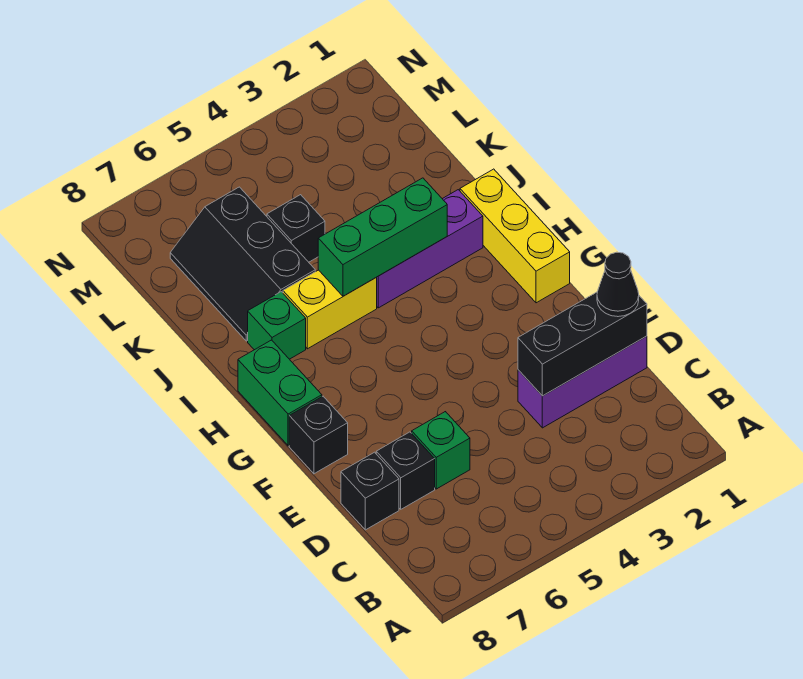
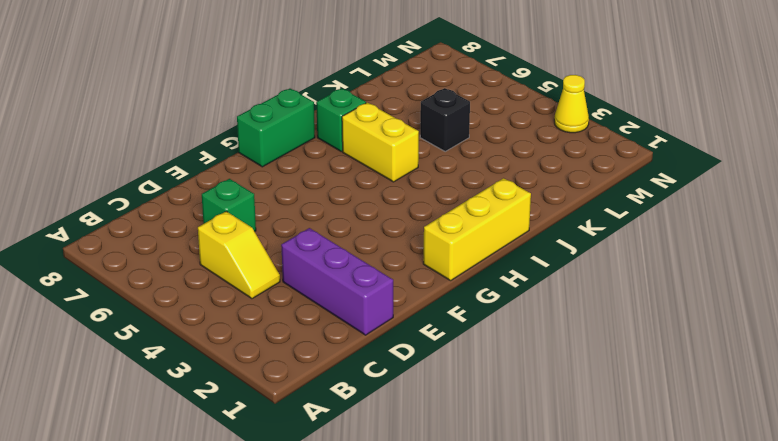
yellow slope C4:C5 level 1 top 5 -> none
yellow cone N3 level 1 -> none
none -> black brick D7 level 1
none -> black brick D8 level 1
none -> black brick F8 level 1

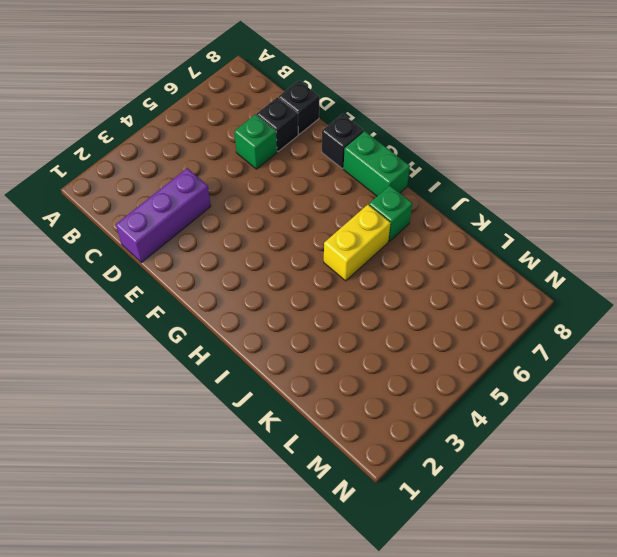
none -> yellow brick G1:I1 level 1
none -> purple brick I2:I4 level 1
none -> black slope J6:L7 level 1 top 6

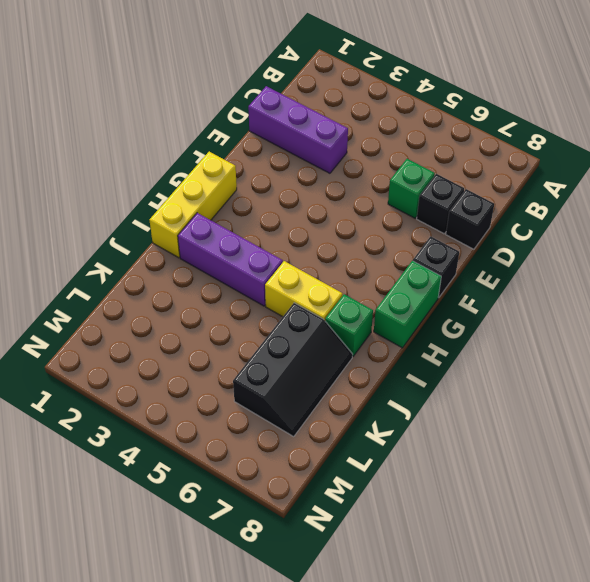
none -> black brick K5 level 1
none -> black brick D1:D3 level 2
none -> green brick I3:I5 level 2

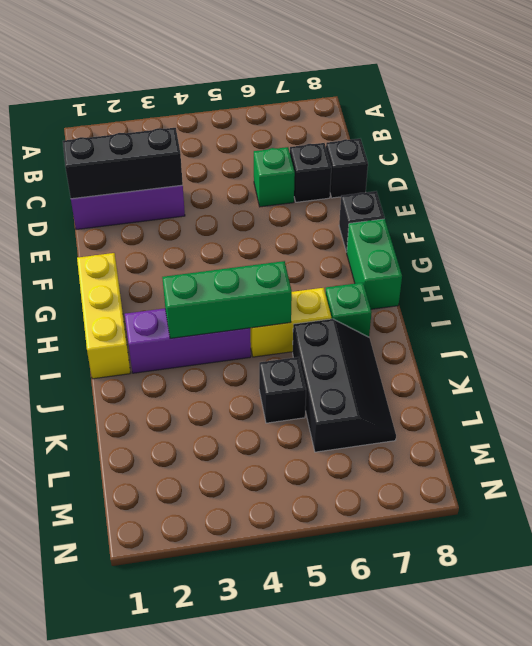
none -> black cone D1 level 3

